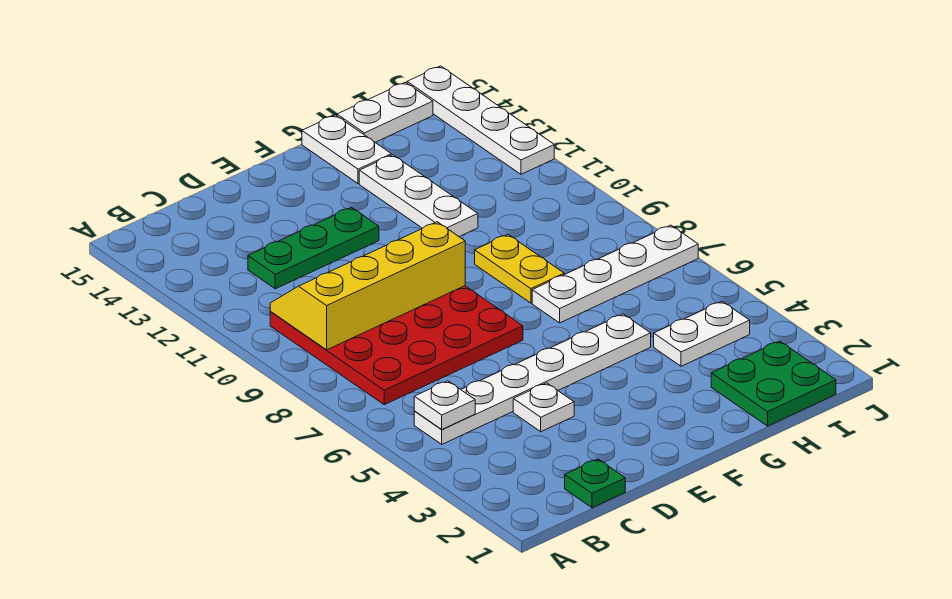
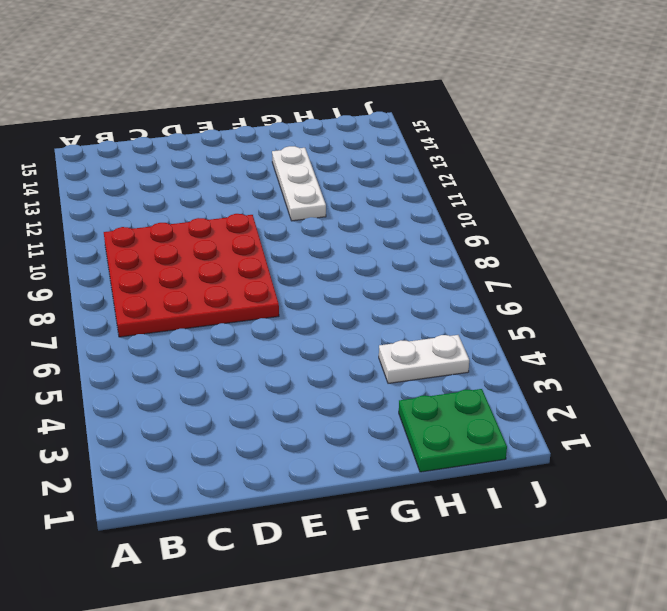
none -> white plate B5:G5 level 1
none -> green plate C1 level 1
none -> green plate C12:E12 level 1

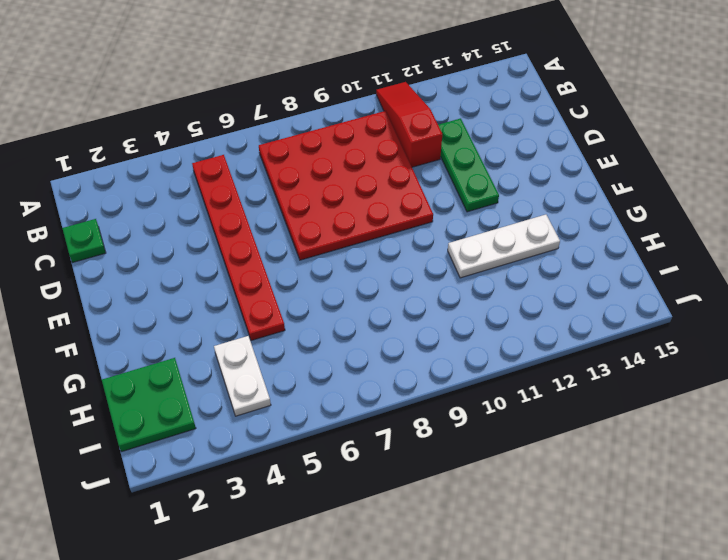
red slope A11:C11 level 1 top C -> none
red plate B5:G5 level 1 -> white plate B5:G5 level 1
none -> white plate D4 level 1
none -> white plate G7:J7 level 1
none -> yellow plate G8:G9 level 1

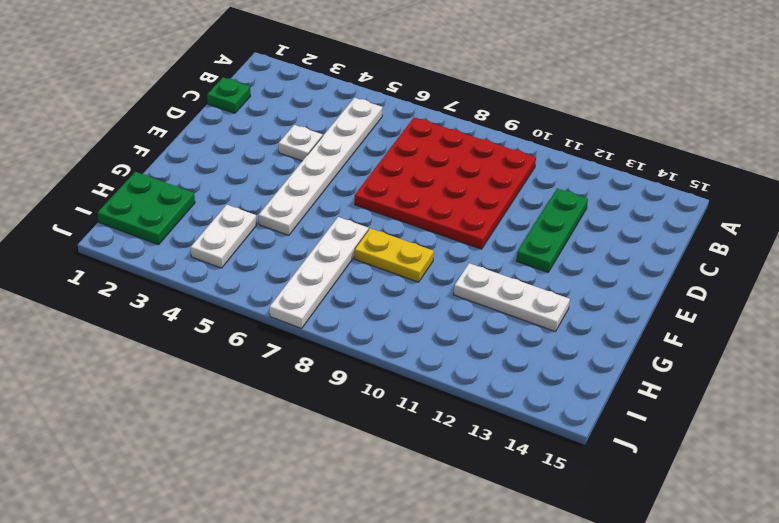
none -> white plate G14:G15 level 1
none -> white plate H15:I15 level 1
none -> white plate J12:J15 level 1

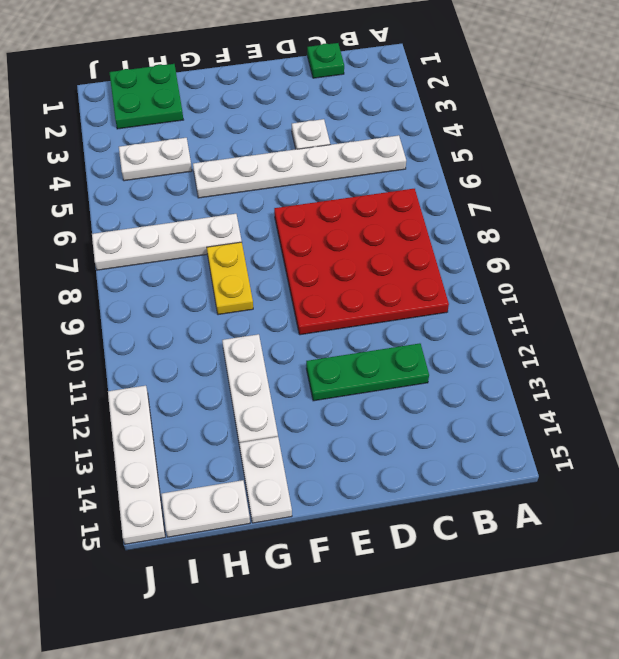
none -> white plate B5 level 2
none -> yellow slope B9:E10 level 2 top 9

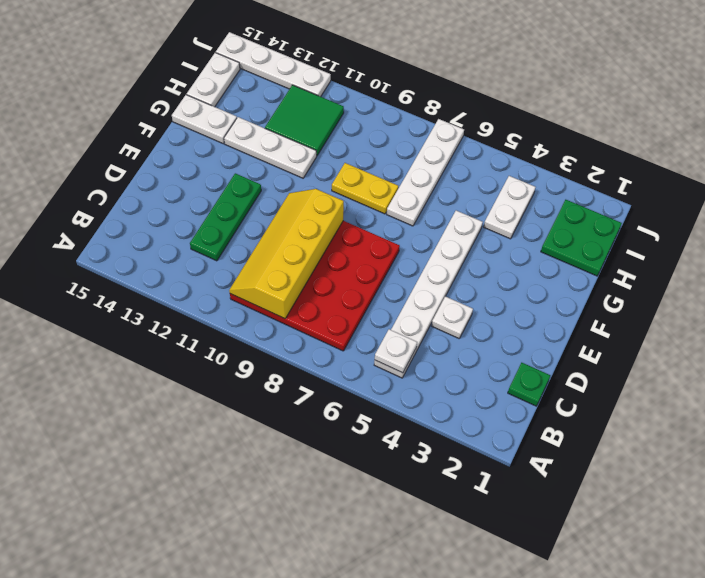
green tile H11:I12 level 1 -> none

